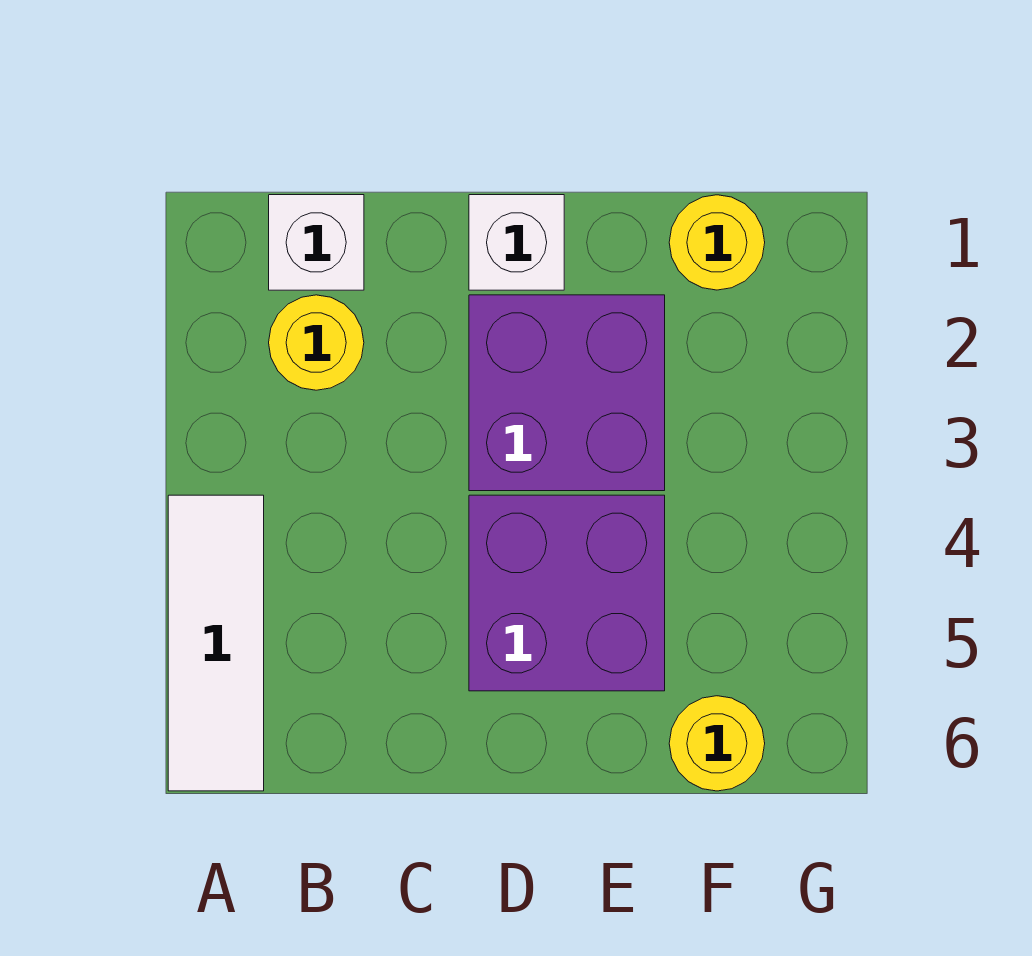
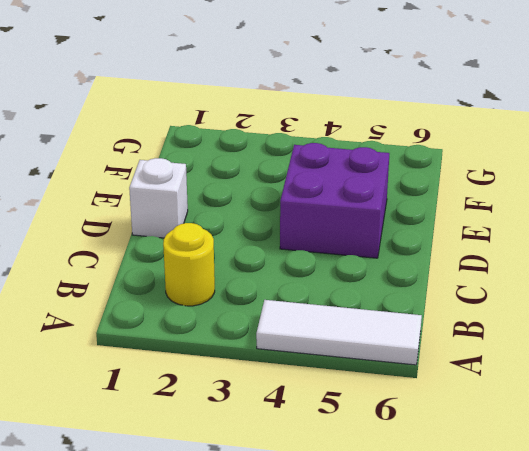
none -> white brick B1 level 1
none -> purple brick D2:E3 level 1

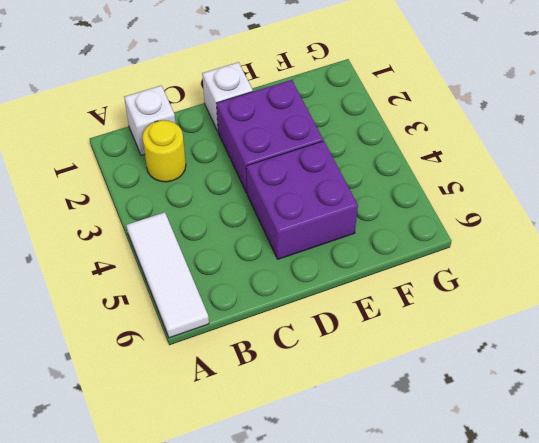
none -> yellow round brick F1 level 1
none -> yellow round brick F6 level 1

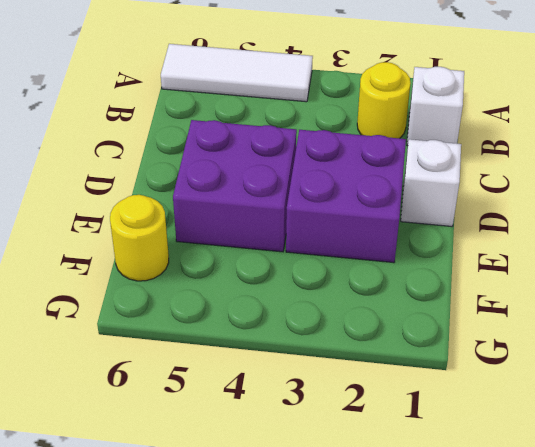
none -> yellow round brick F1 level 1

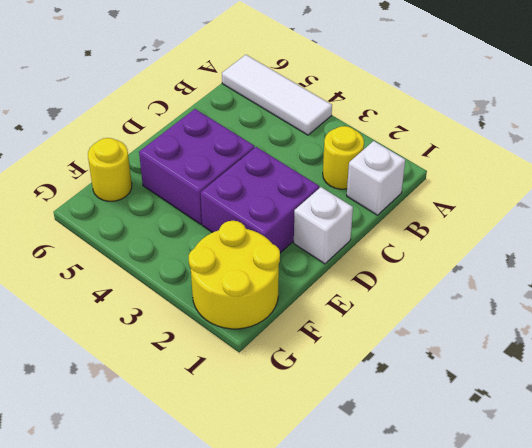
yellow round brick F1:G2 level 1 -> yellow round brick F1 level 1

